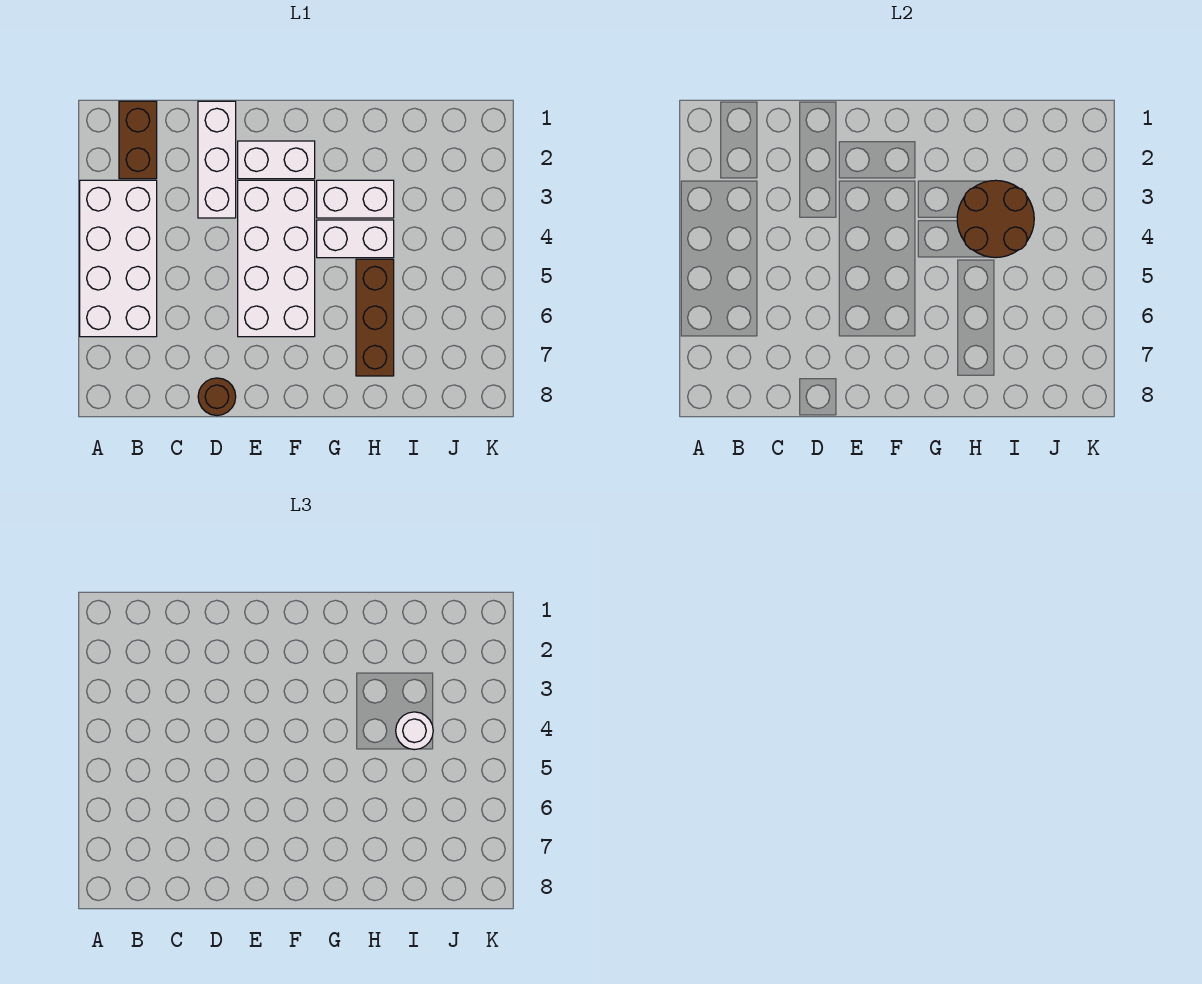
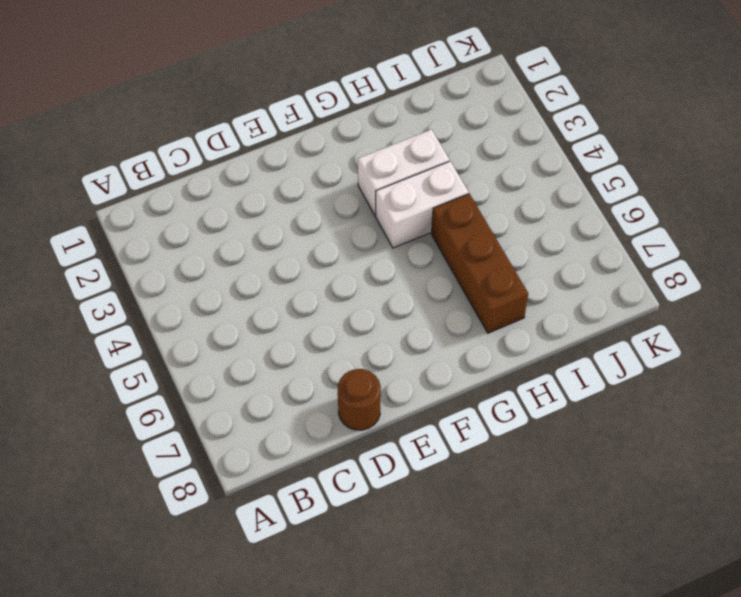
none -> white brick A3:B6 level 1
none -> brown brick B1:B2 level 1

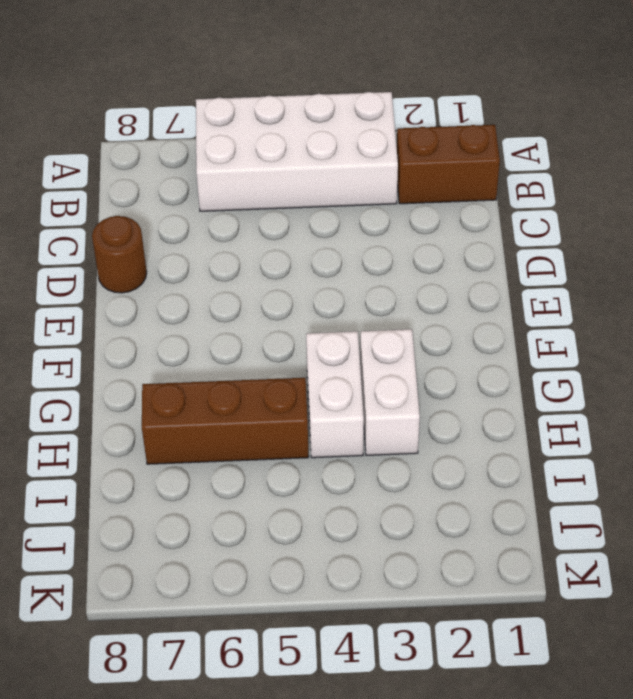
none -> white brick D1:D3 level 1
none -> white brick E2:F2 level 1

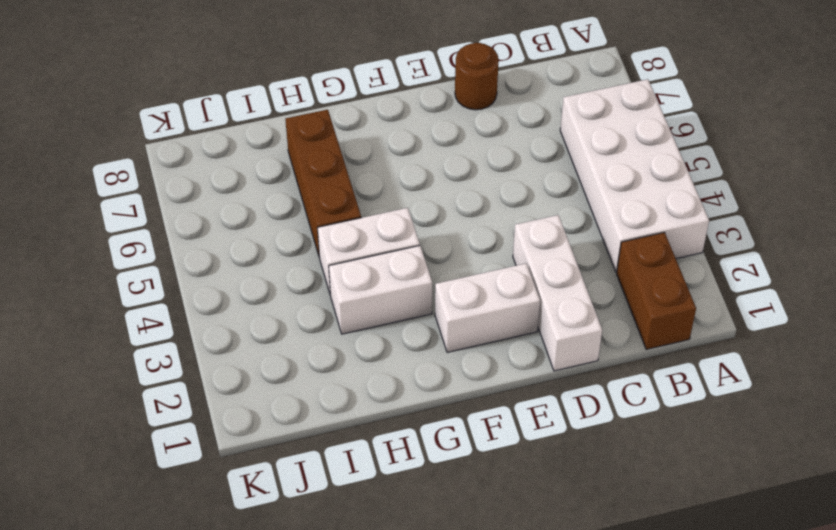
none -> white brick E3:F6 level 1
none -> brown round brick H3:I4 level 2

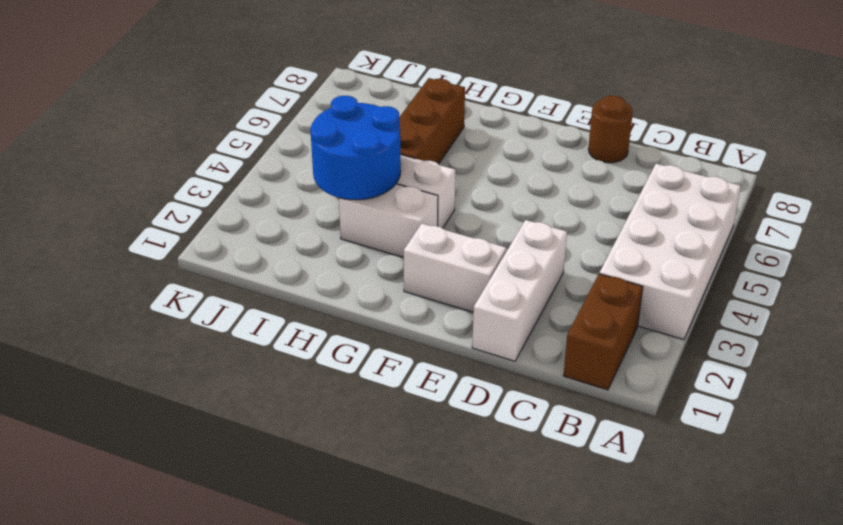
blue round brick H3:I4 level 2 -> brown round brick H3:I4 level 2
none -> white brick E3:F6 level 1
none -> white round brick I4 level 3

